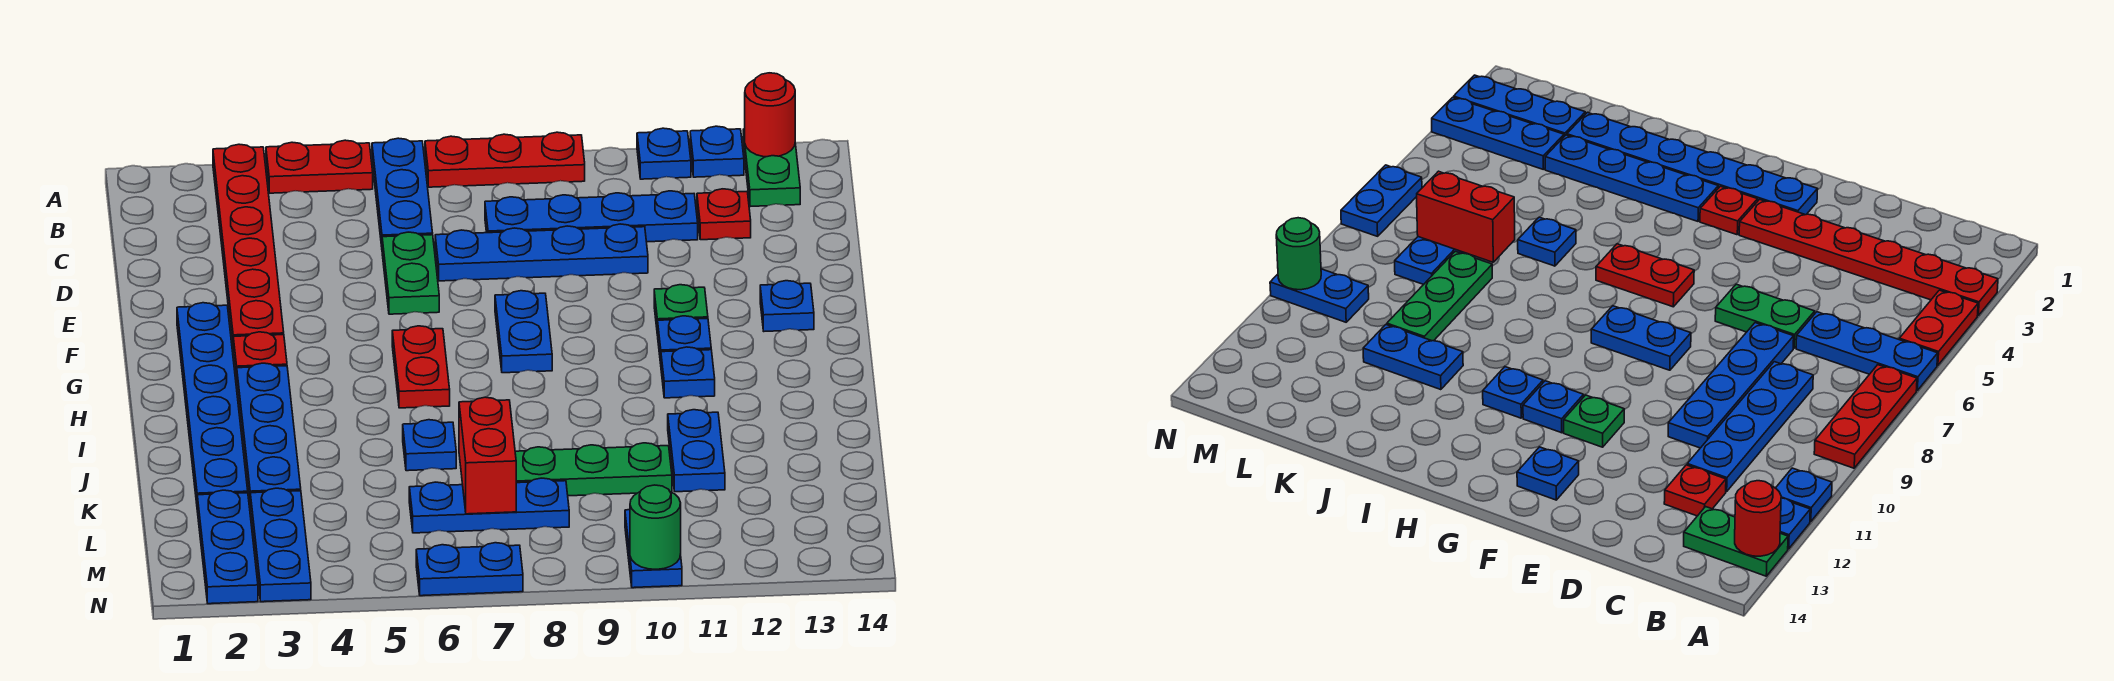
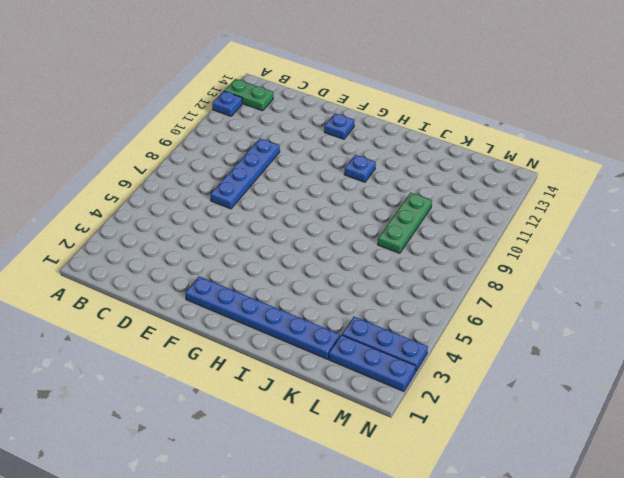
none -> red plate A3:F3 level 1
none -> red plate A4:A5 level 1
none -> blue plate A6:C6 level 1
none -> red plate A7:A9 level 1

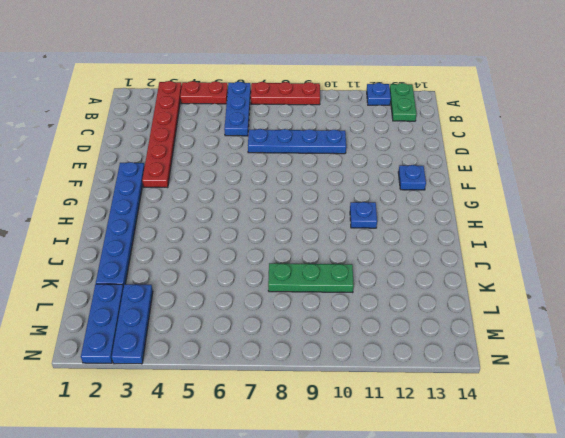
none -> blue plate A11 level 1
none -> blue plate C8:C11 level 1
none -> red plate C12 level 1
none -> green plate D6:E6 level 1

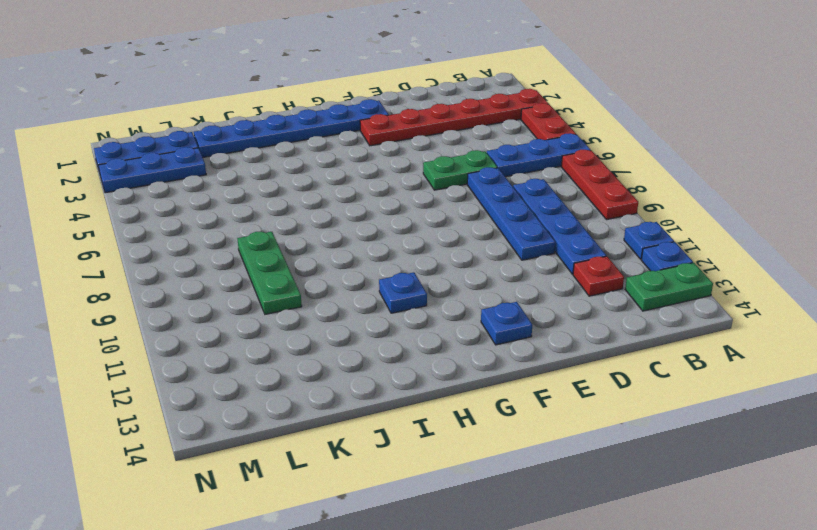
none -> blue plate F8:G8 level 1
none -> green plate F11 level 1
none -> red plate G3 level 1
none -> red plate G6:H6 level 1

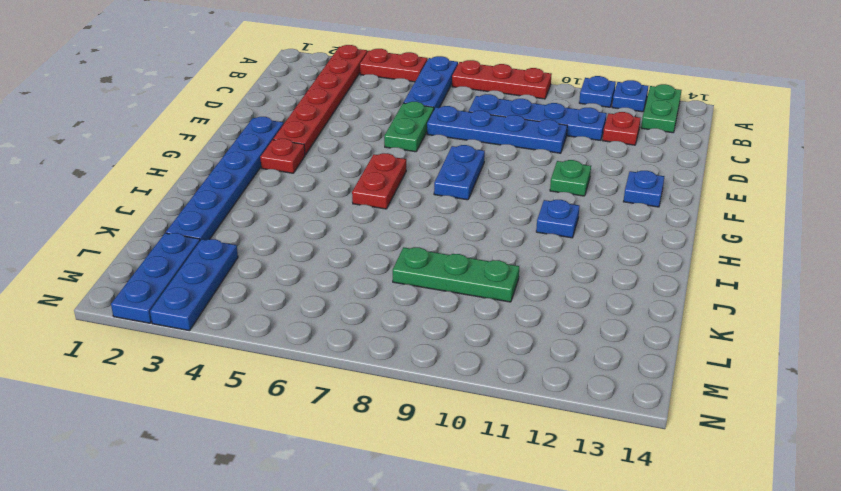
none -> blue plate G11 level 1
none -> blue plate H3:K3 level 1
none -> blue plate J6 level 1
none -> blue plate J11:K11 level 1

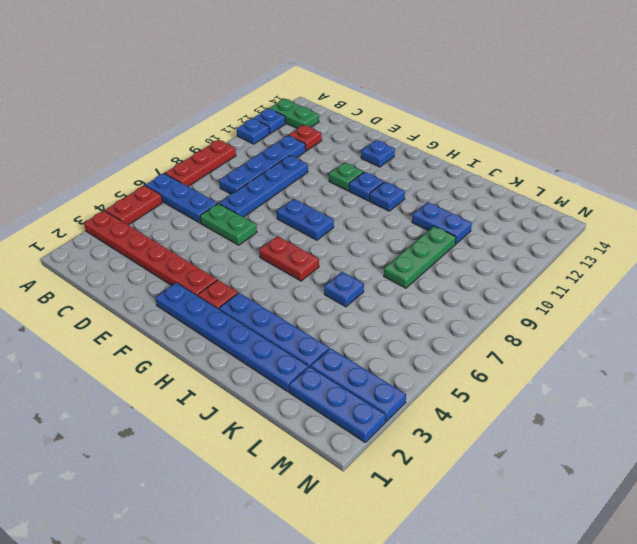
none -> blue plate L6:L8 level 1
none -> blue plate M10:N10 level 1
none -> blue plate N6:N7 level 1
none -> red round brick A13 level 2

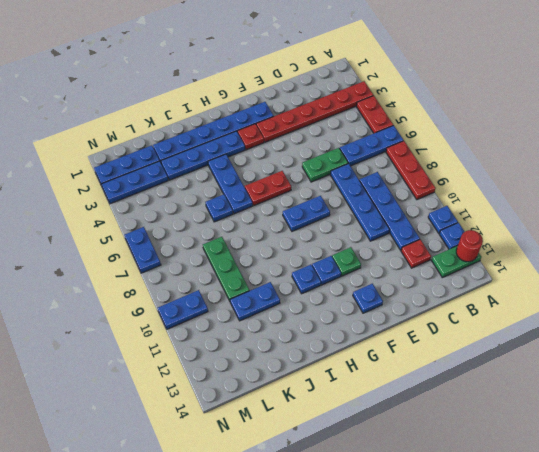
blue plate I4:I6 level 1 -> blue plate L6:L8 level 1
none -> red brick K7:L7 level 2
none -> green round brick N10 level 2

